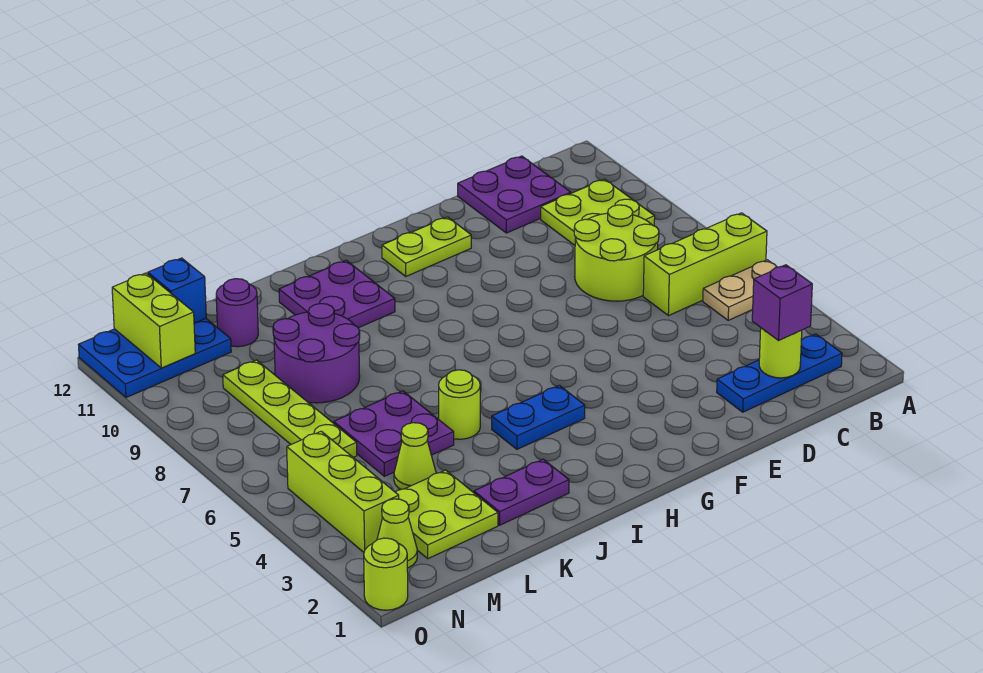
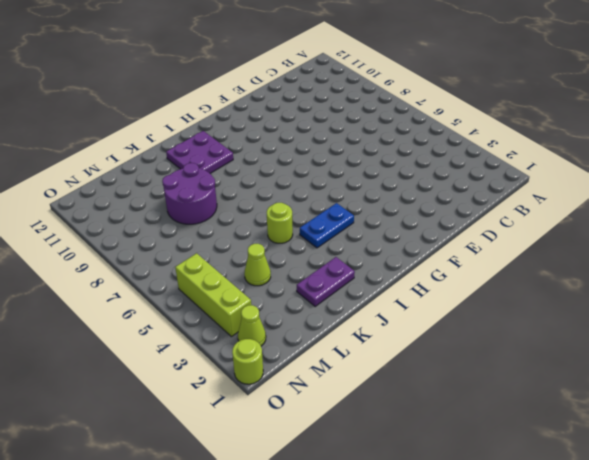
none -> tan plate A5:B5 level 1
none -> lime brick A6:C6 level 1
none -> blue plate B2:D2 level 1

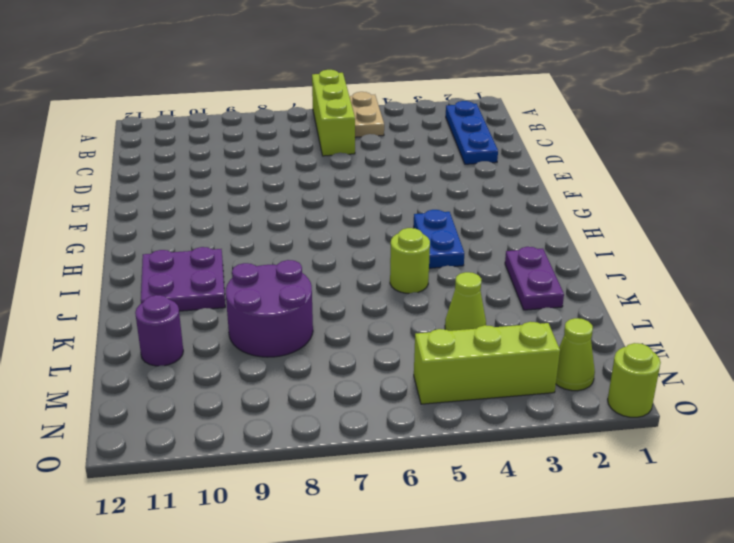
none -> lime plate B9:C10 level 1
none -> lime round brick C7:D8 level 1
none -> purple plate C11:D12 level 1

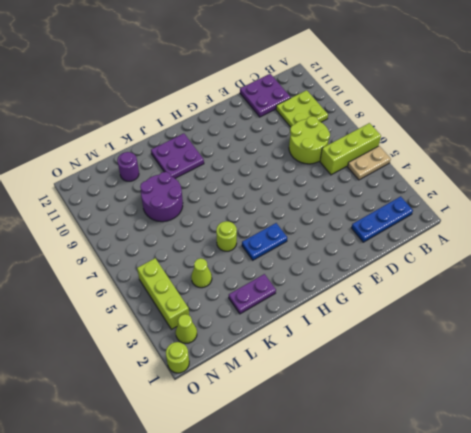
none -> lime plate F11:G11 level 1
none -> purple plate K5:L6 level 1
none -> lime plate L2:M3 level 1

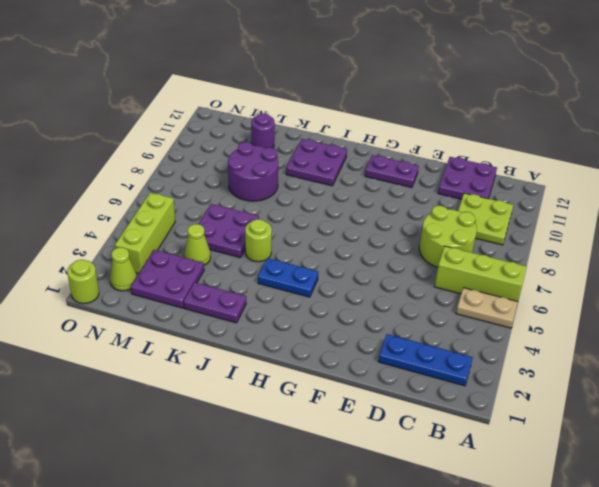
purple plate F11:G11 level 1 -> lime plate F11:G11 level 1
purple plate L2:M3 level 1 -> lime plate L2:M3 level 1
none -> lime plate M6:M9 level 1
none -> blue plate M11:O12 level 1
none -> lime round brick C2 level 2

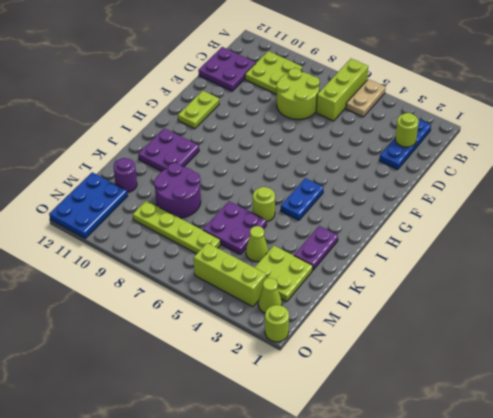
none -> blue brick M12 level 2
none -> lime brick N11:N12 level 2
none -> purple brick C2 level 3

